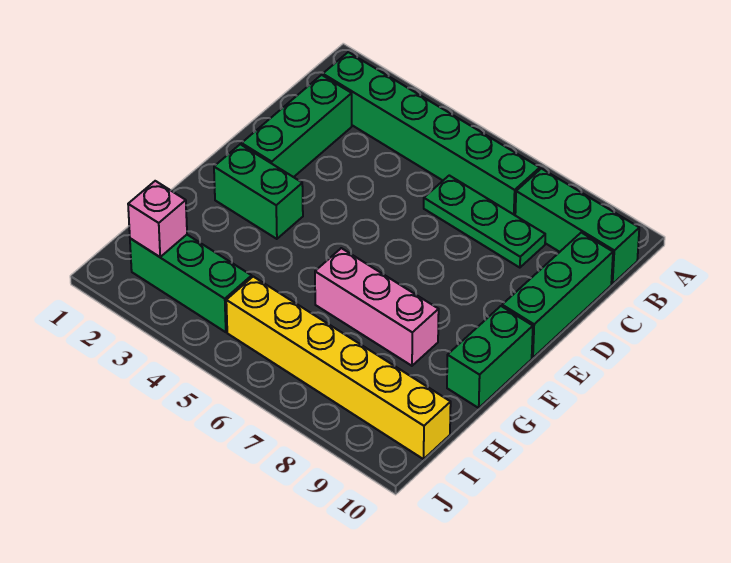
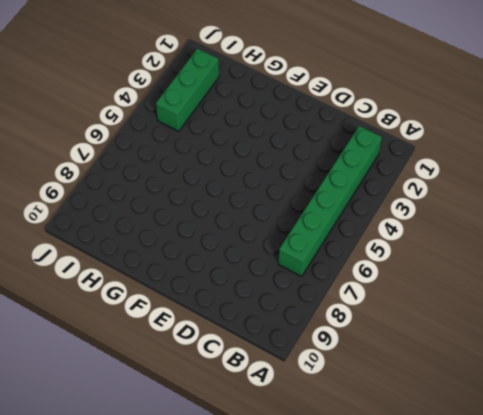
none -> green brick B8:B10 level 1
none -> green brick C2:E2 level 1

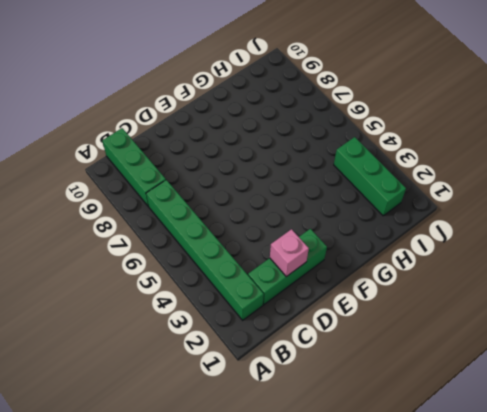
pink brick D2 level 2 -> pink brick I2 level 2
none -> green plate C6:C8 level 1
none -> green brick C10:E10 level 1

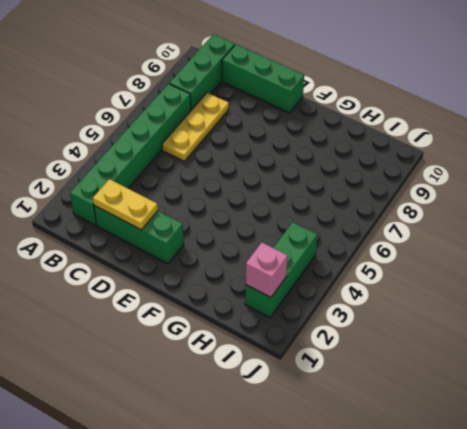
yellow plate C2:D2 level 2 -> none
yellow plate C6:C8 level 1 -> green plate C6:C8 level 1
none -> green brick F2:F3 level 1
none -> green brick F10:G10 level 1

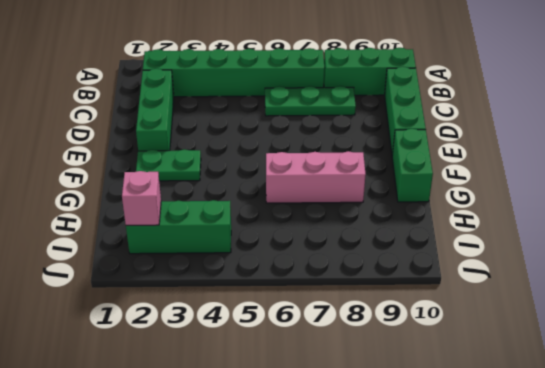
green plate F2:F3 level 1 -> green brick F2:F3 level 1
none -> yellow brick I5:I10 level 1

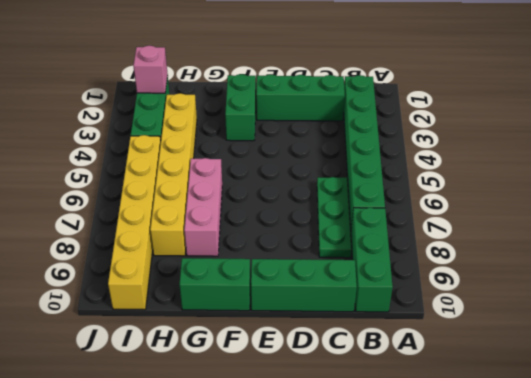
yellow brick H3:H8 level 1 -> none

